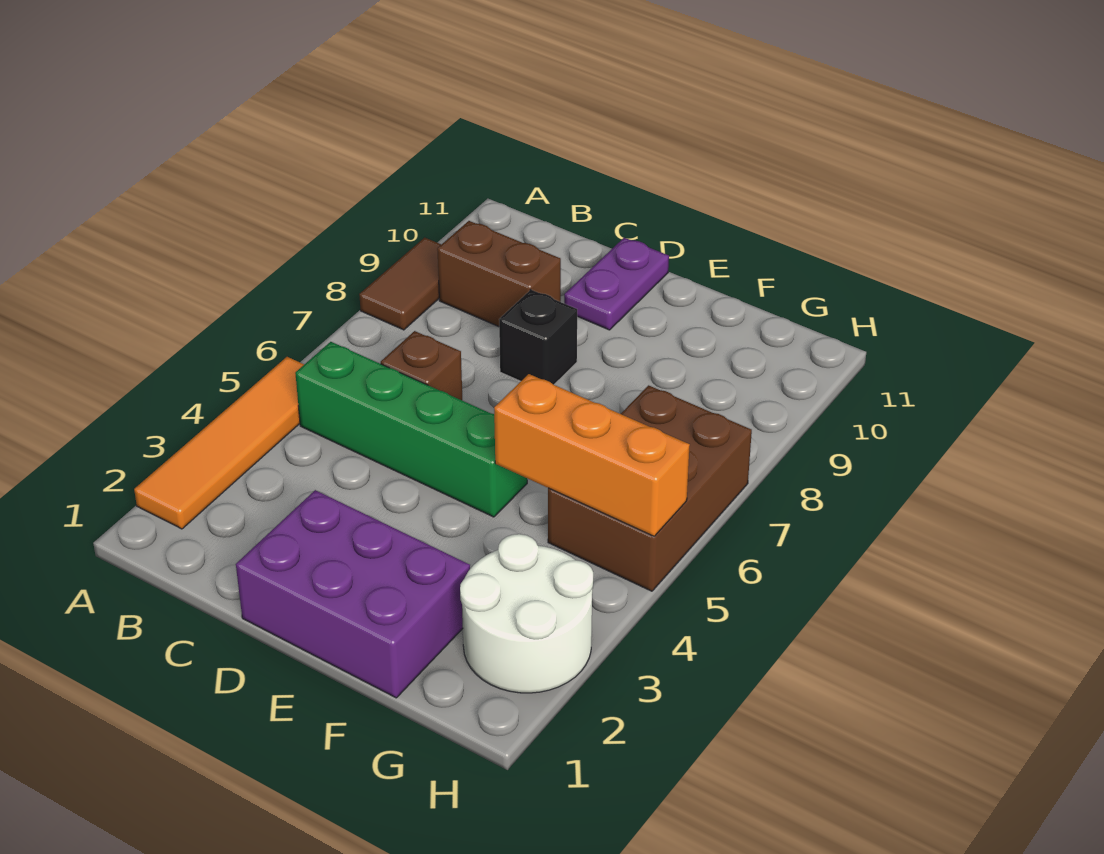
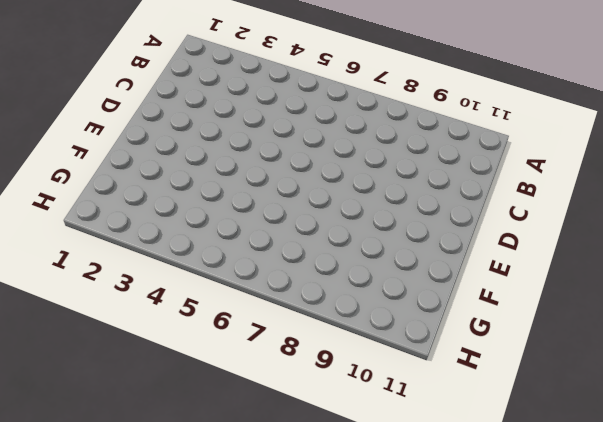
none -> orange tile A2:A5 level 1
none -> brown tile A8:A9 level 1

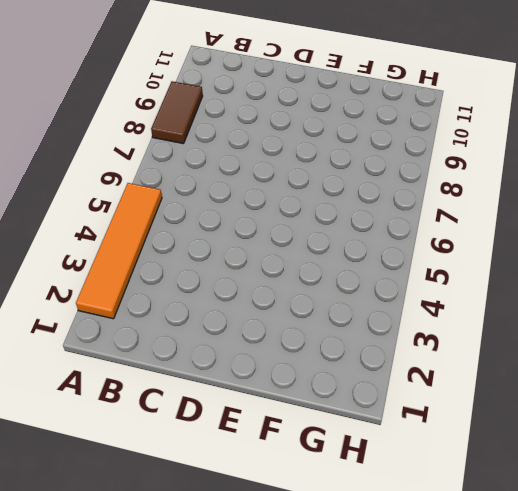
none -> green brick B5:E5 level 1
none -> brown brick B9:C9 level 1

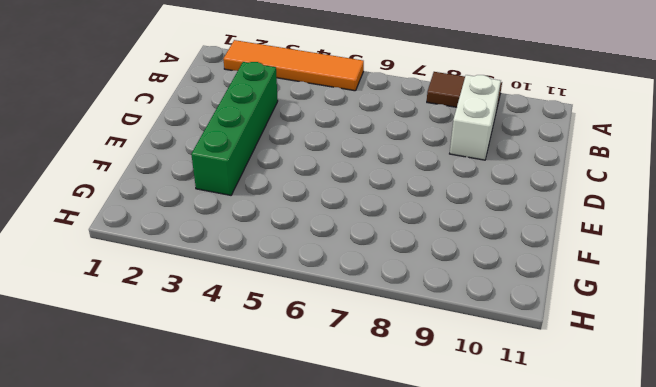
white brick B9:C9 level 1 -> brown brick B9:C9 level 1
green brick C3:F3 level 1 -> green brick B5:E5 level 1
none -> brown brick C6 level 1
none -> purple brick D1:F2 level 1

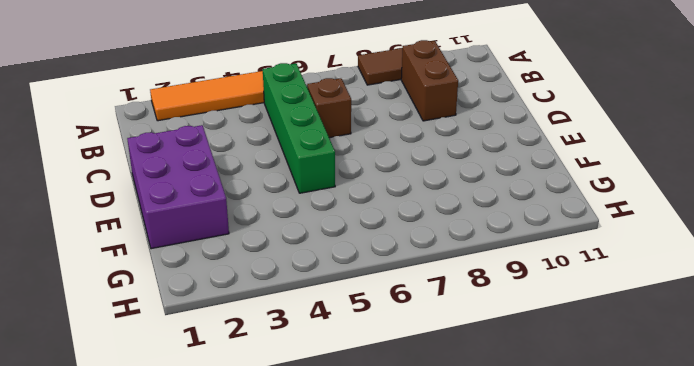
none -> black brick D8 level 1
none -> purple plate D10:D11 level 1

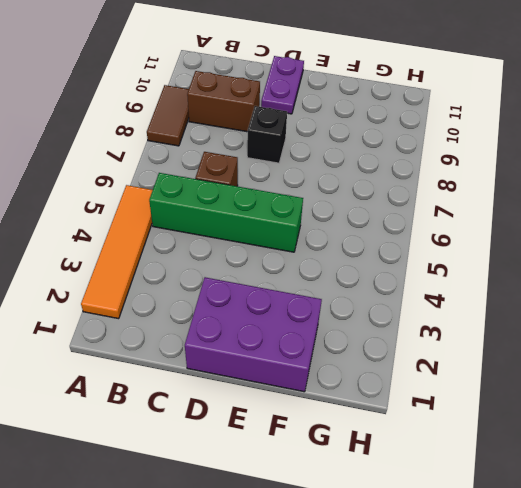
none -> white round brick G2:H3 level 1
none -> brown brick G5:H7 level 1

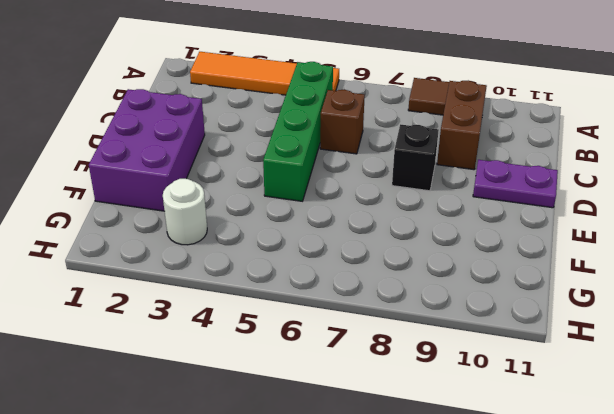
white round brick G3 level 1 -> white round brick G2:H3 level 1
none -> brown brick G5:H7 level 1
none -> orange brick F5:H5 level 2

